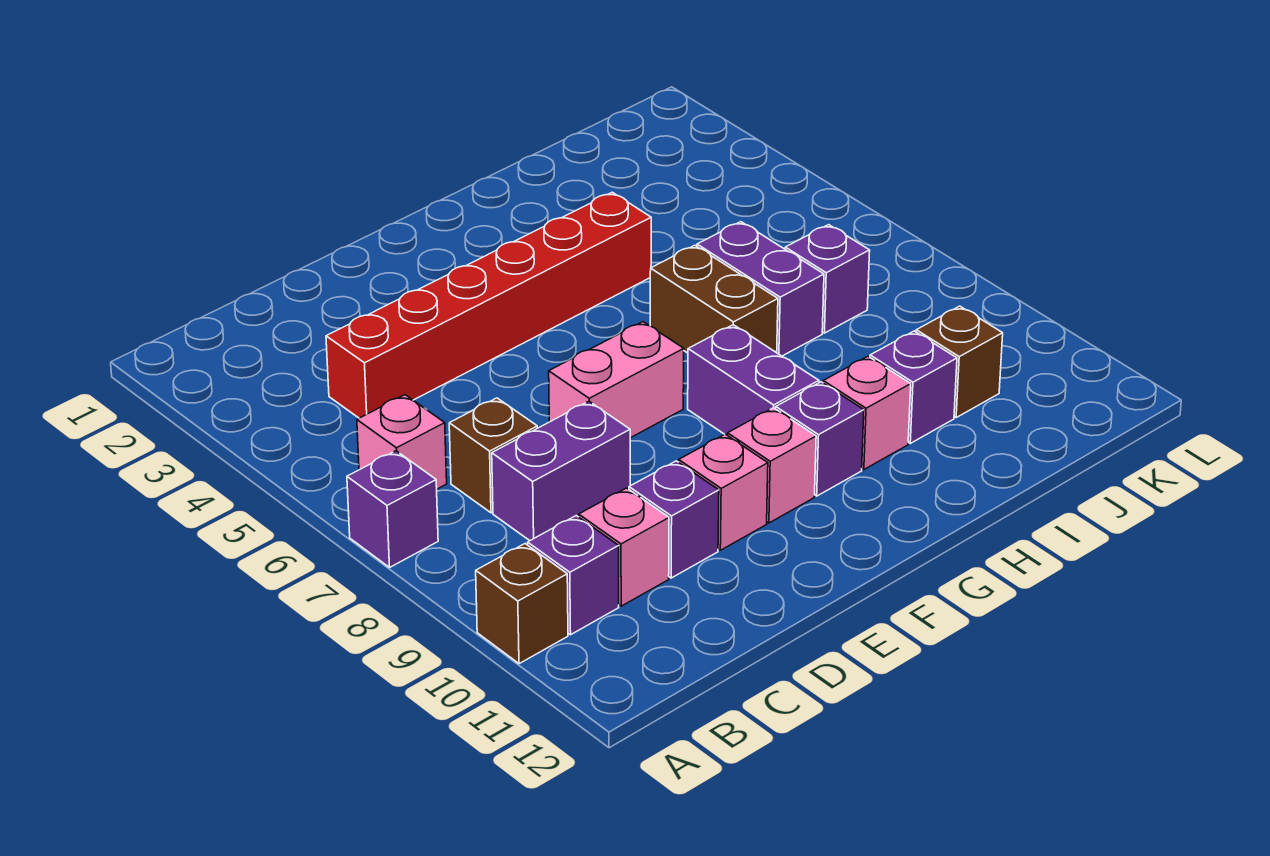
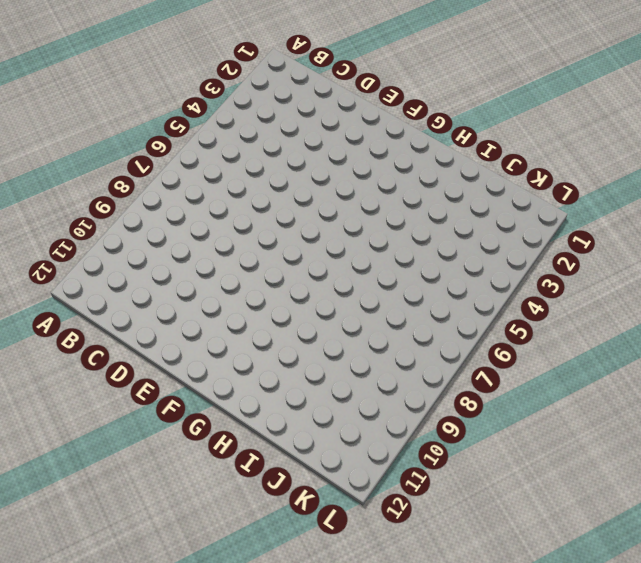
none -> purple brick A7 level 1
none -> brown brick A10 level 1
none -> pink brick B6 level 1

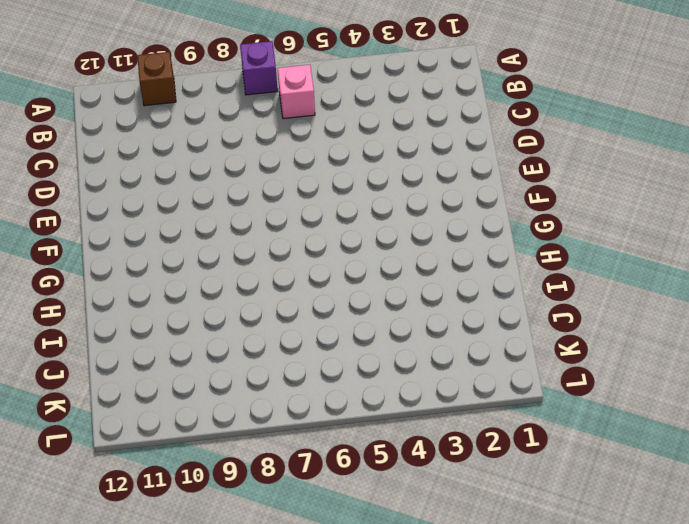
none -> purple brick B10 level 1
none -> red brick C4:H4 level 1
none -> brown brick C7 level 1

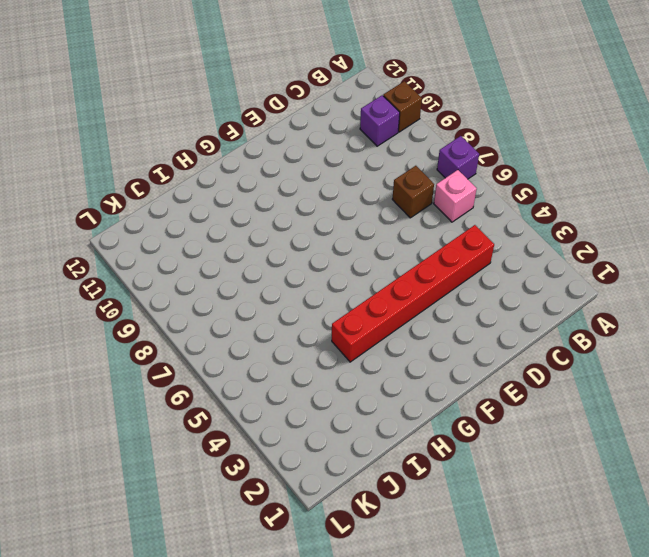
none -> purple brick C8:D8 level 1
none -> pink brick C10 level 1
none -> purple brick D10 level 1

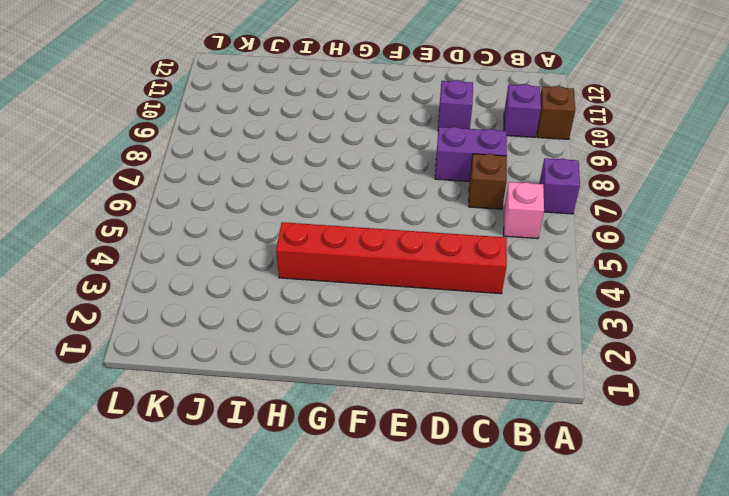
none -> pink brick C10 level 1
none -> pink brick E7:F7 level 1
none -> pink brick E10 level 1

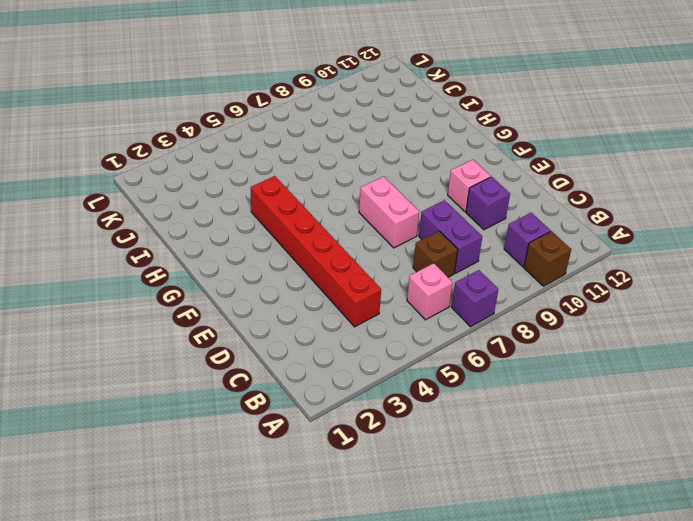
none -> pink brick C10 level 1
none -> pink brick F10 level 1
none -> purple brick G8:G9 level 1

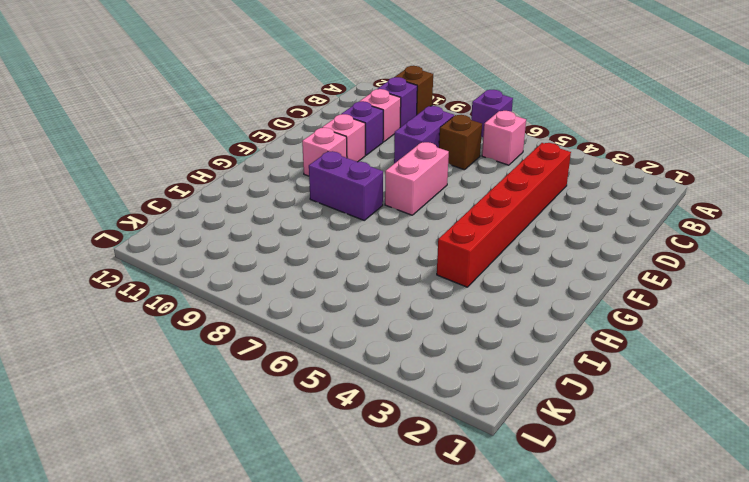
none -> purple brick G10 level 1
none -> brown brick H6:H7 level 1
none -> pink brick H10 level 1

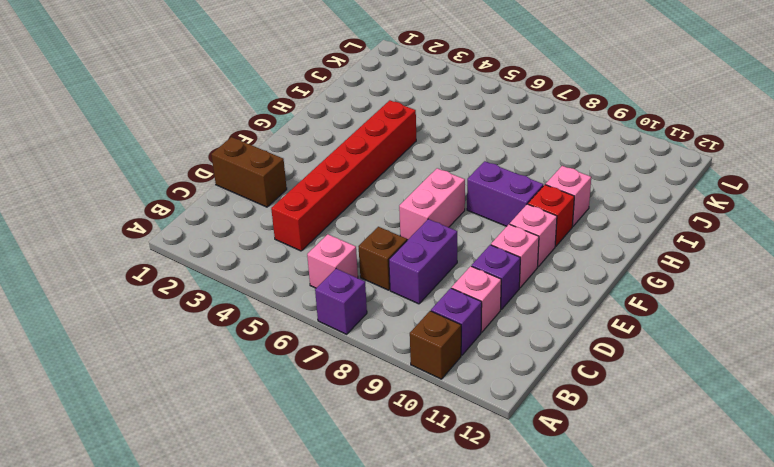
brown brick D1:D2 level 1 -> brown brick H6:H7 level 1
red brick G10 level 1 -> purple brick G10 level 1
none -> purple brick I6:I7 level 1
none -> purple brick I10 level 1
none -> purple brick J7 level 1

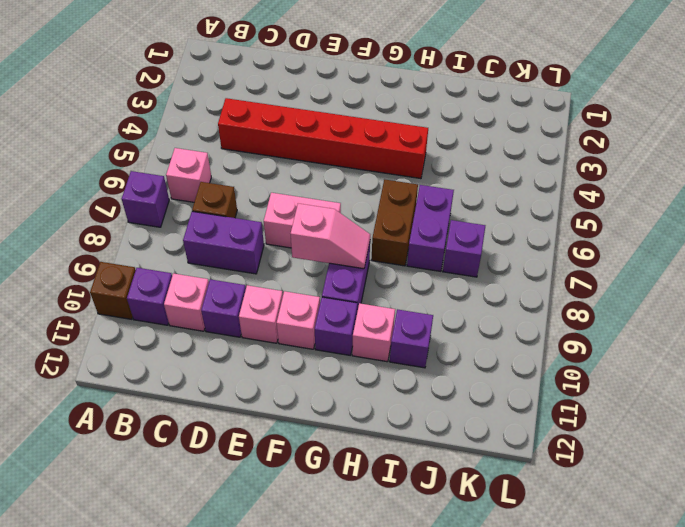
pink slope F8:G8 level 2 top F -> none
none -> brown brick J10 level 1

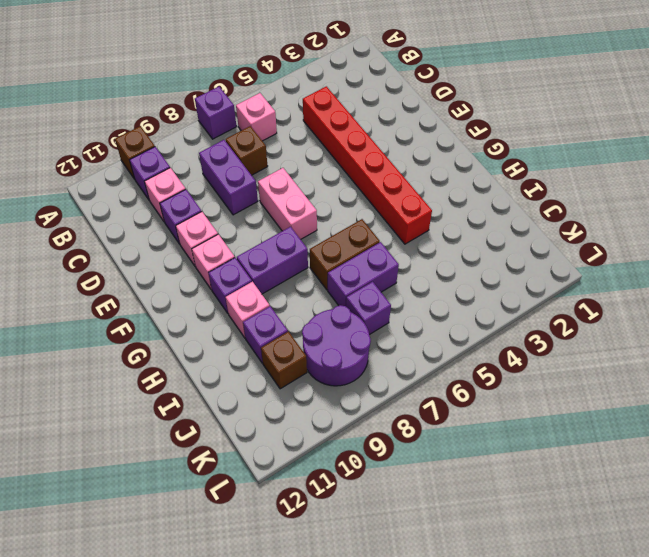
purple round brick J8:K9 level 1 -> none

